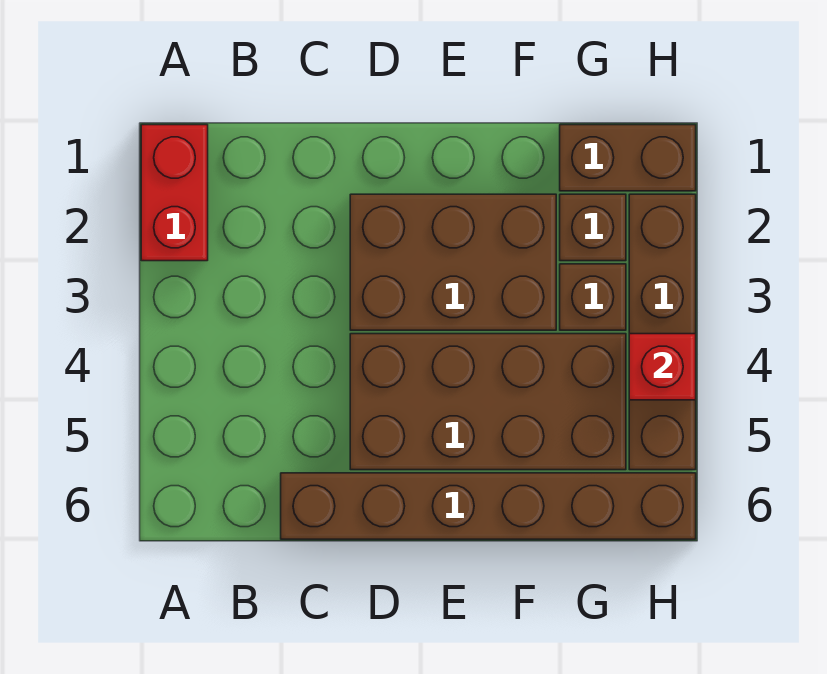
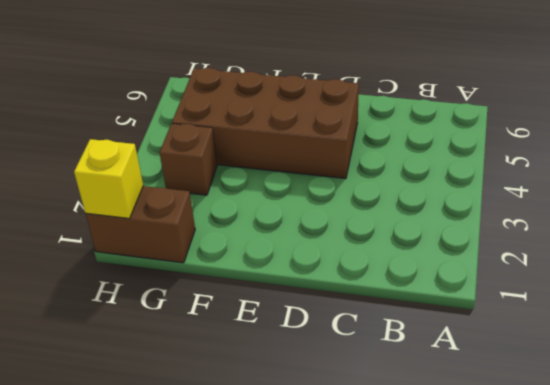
yellow brick H1 level 2 -> none
none -> red brick A1:A2 level 1
none -> brown brick C6:H6 level 1

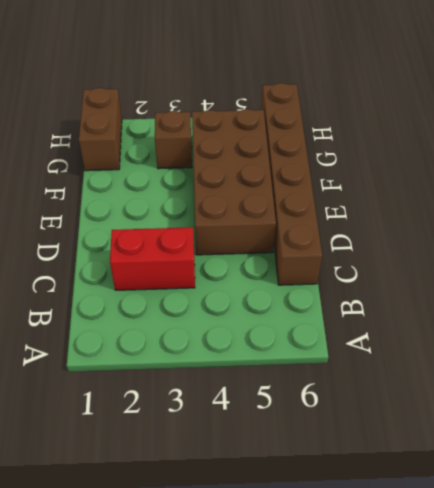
red brick C2:C3 level 1 -> red brick A1:A2 level 1
none -> brown brick D2:F3 level 1
none -> brown brick G2 level 1

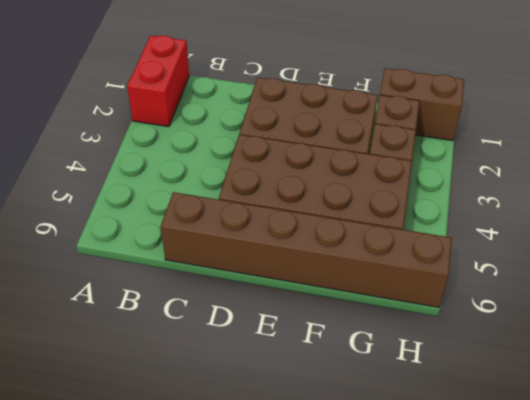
none -> brown brick H2:H5 level 1
none -> red brick H4 level 2

